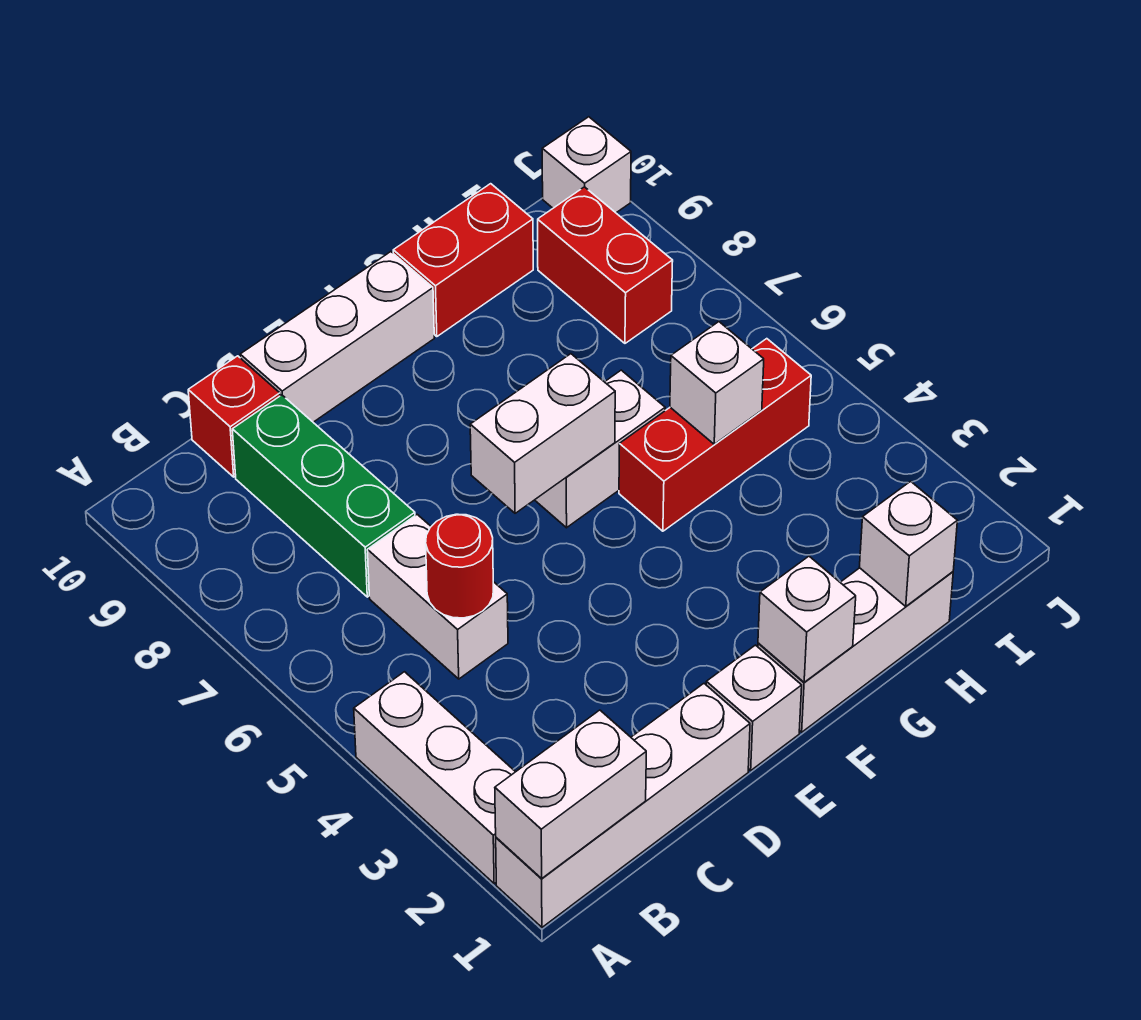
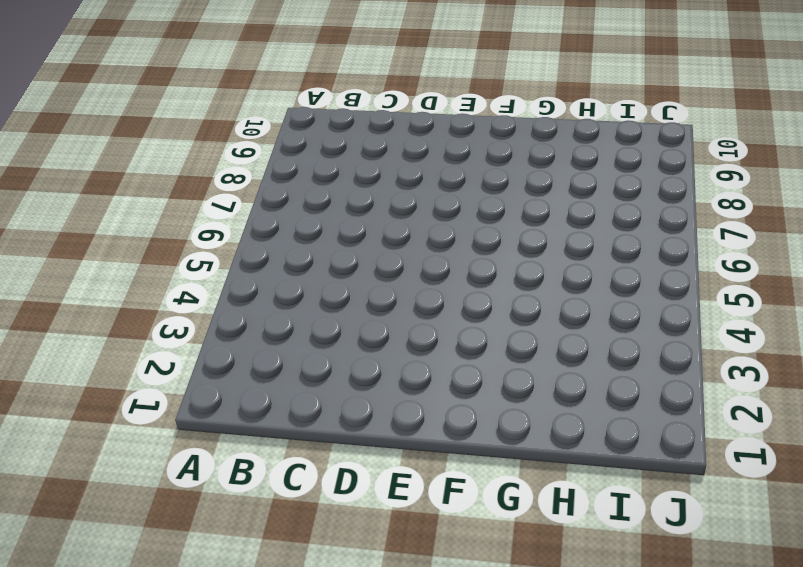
none -> white brick A1:D1 level 1
none -> white brick A2:A4 level 1
none -> white brick C5:C6 level 1

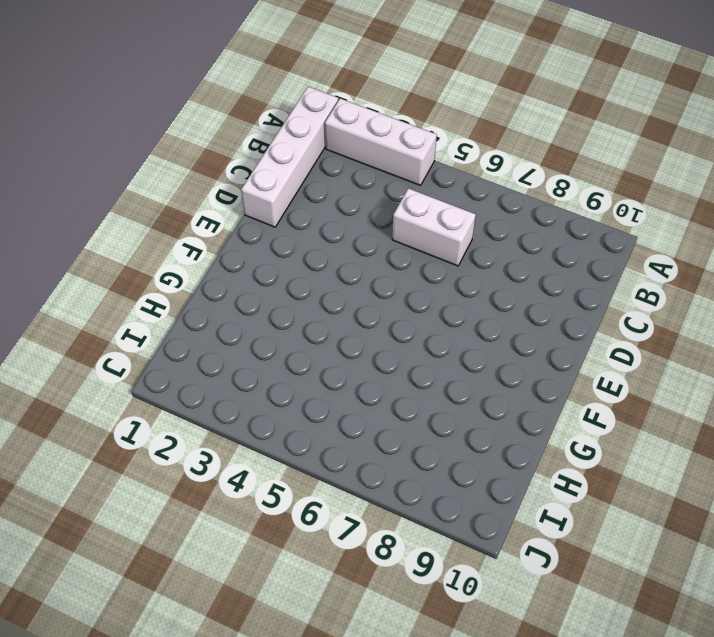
none -> green brick C7:C9 level 1
none -> red brick C10 level 1
none -> white brick D10:F10 level 1

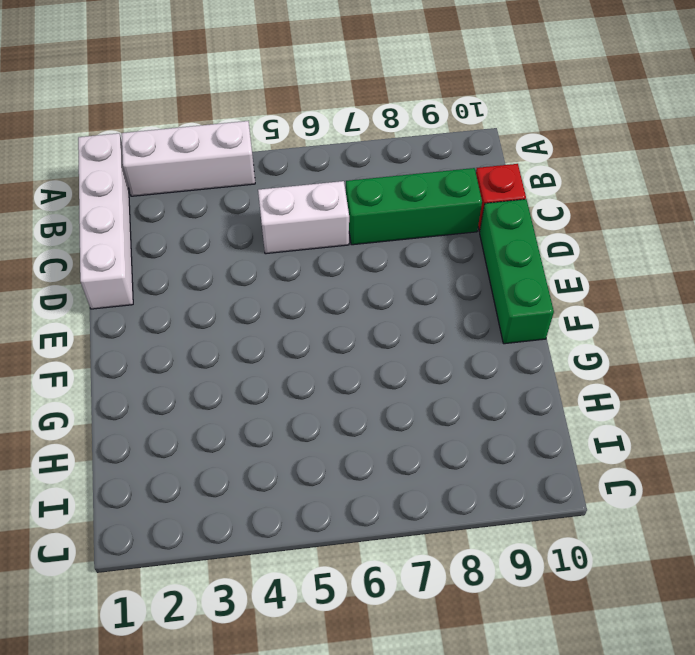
green brick D10:F10 level 1 -> white brick D10:F10 level 1
none -> white brick E1 level 1
none -> white brick F1:H1 level 1
none -> white brick F6:G6 level 1

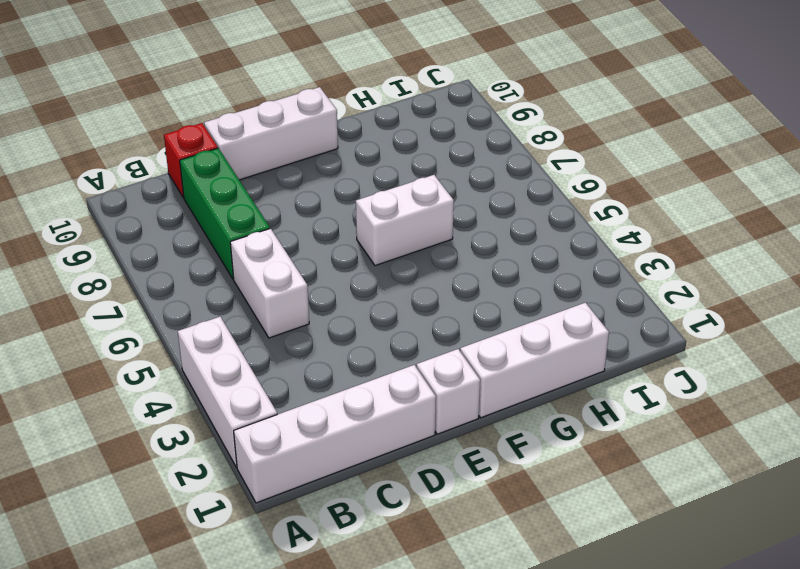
none -> red brick G5:I5 level 1
none -> red brick G10:H10 level 1
none -> red brick I8:I9 level 1

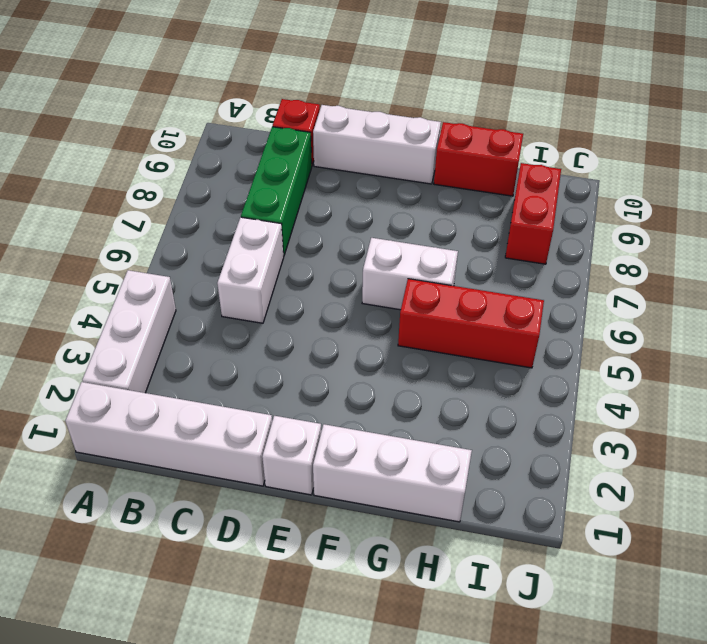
none -> white brick J10 level 1
none -> white brick A1:B1 level 2
none -> red round brick C5 level 2

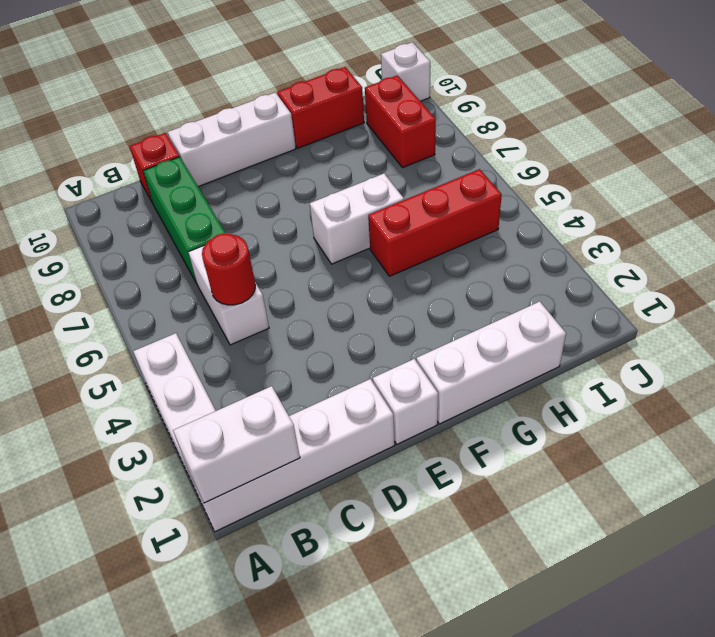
none -> white brick E6:F6 level 2
none -> white brick F1 level 2
none -> white brick H1 level 2

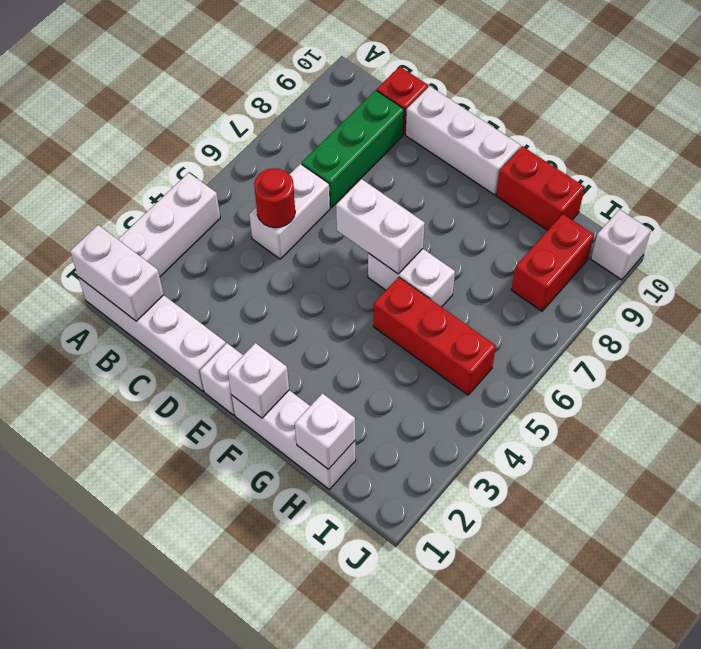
none -> white brick H5 level 2

